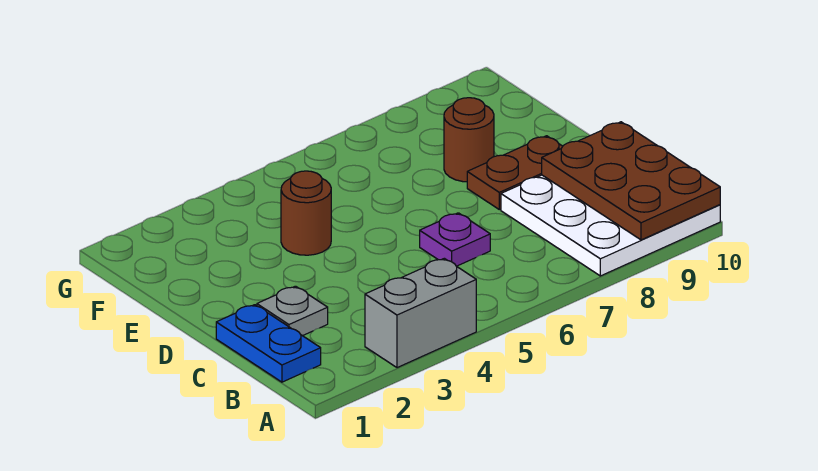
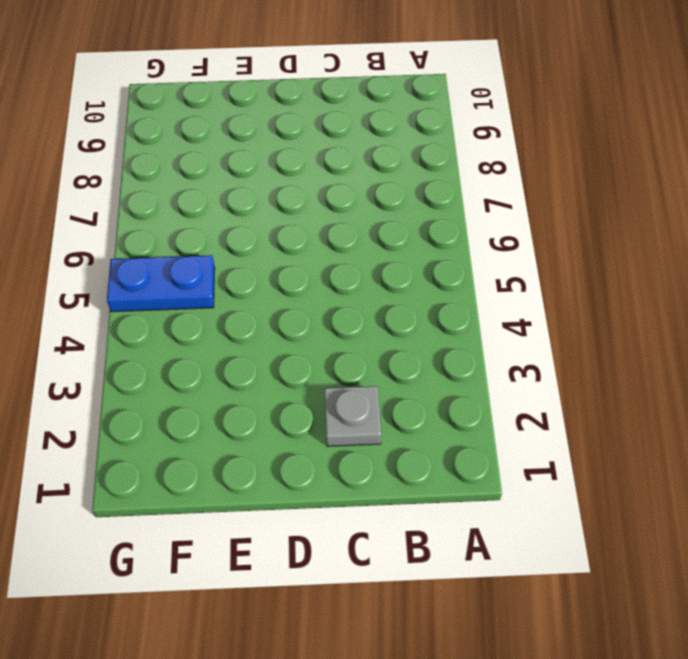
blue plate F5:G5 level 1 -> blue plate B1:C1 level 1
none -> grey brick A3:A4 level 1
none -> white plate A8:C10 level 1

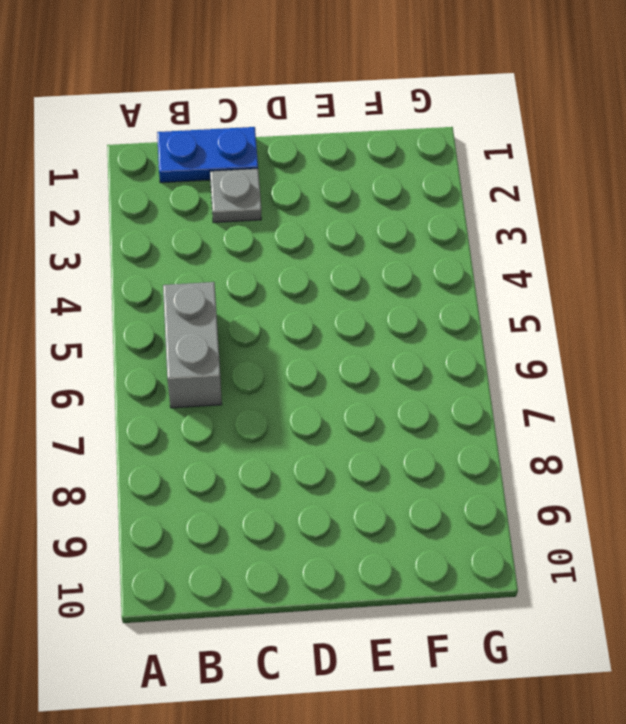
grey brick B5:B6 level 1 -> grey brick A3:A4 level 1
none -> white plate A8:C10 level 1
none -> purple plate C6 level 1

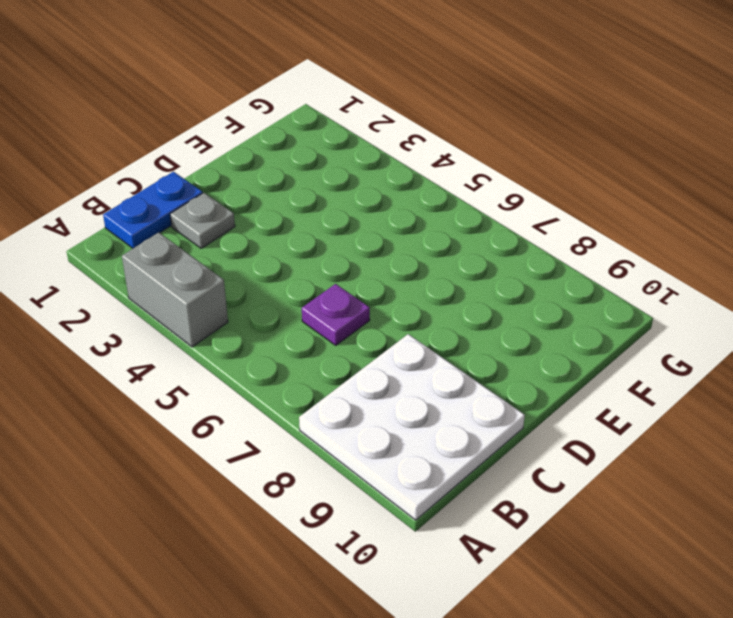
none -> brown plate D8:D9 level 1
none -> brown round brick E4 level 1

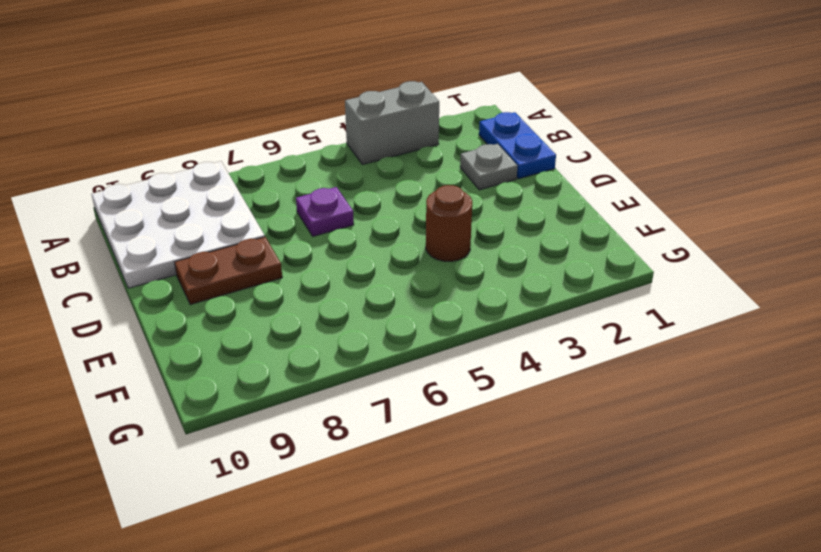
none -> brown round brick E8 level 1
none -> brown plate A9:C10 level 2

